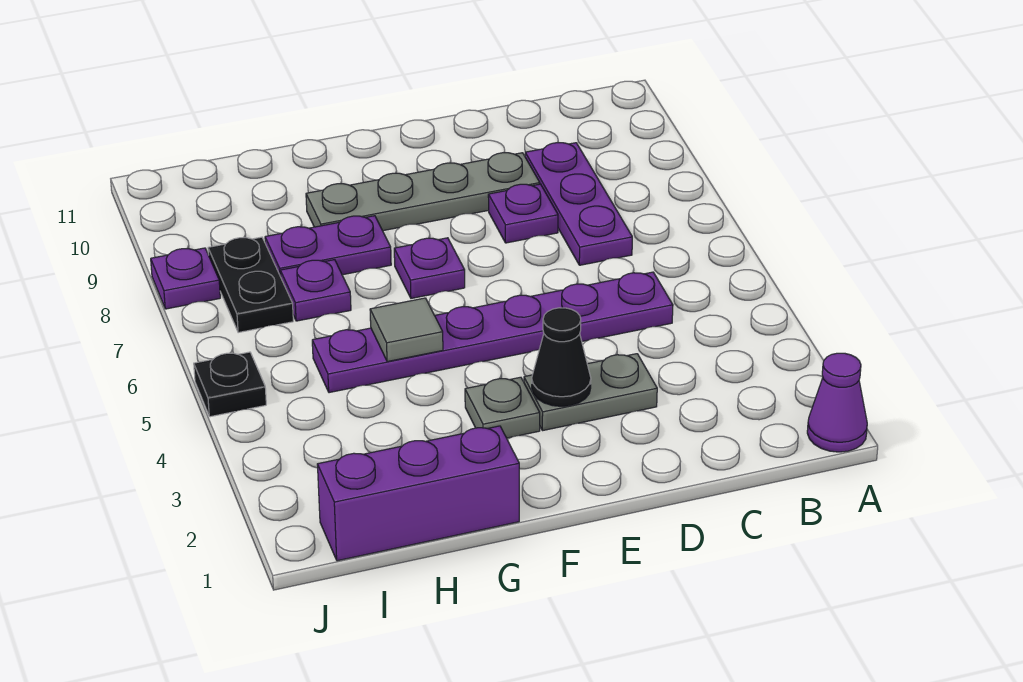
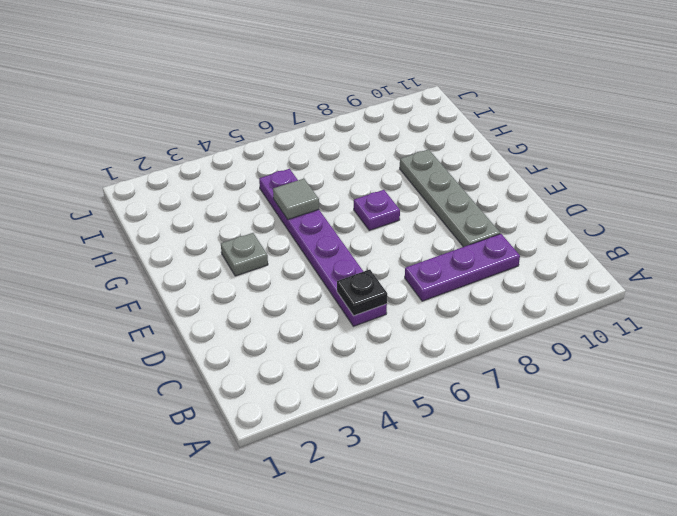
black plate C5 level 2 -> black plate J5 level 1
none -> purple cone A1 level 1
none -> grey plate D3:E3 level 1
none -> purple plate D8 level 1

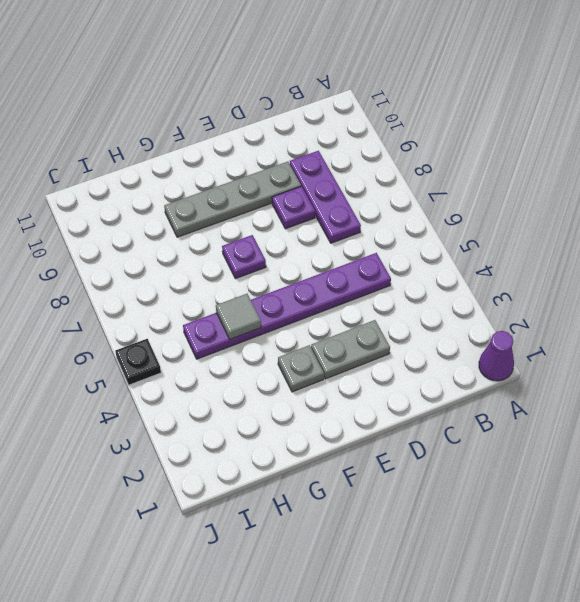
none -> purple brick G1:I1 level 1
none -> purple plate G8:H8 level 1
none -> purple plate H7 level 1

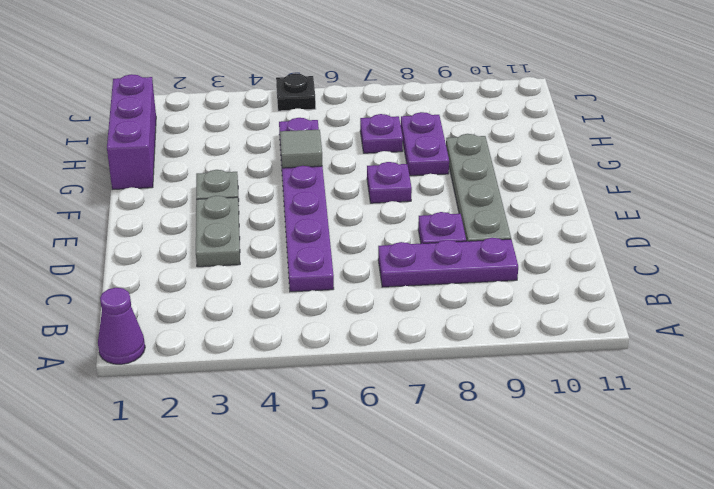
none -> black plate I7:I8 level 1
none -> purple plate J8 level 1
none -> black cone E3 level 2

